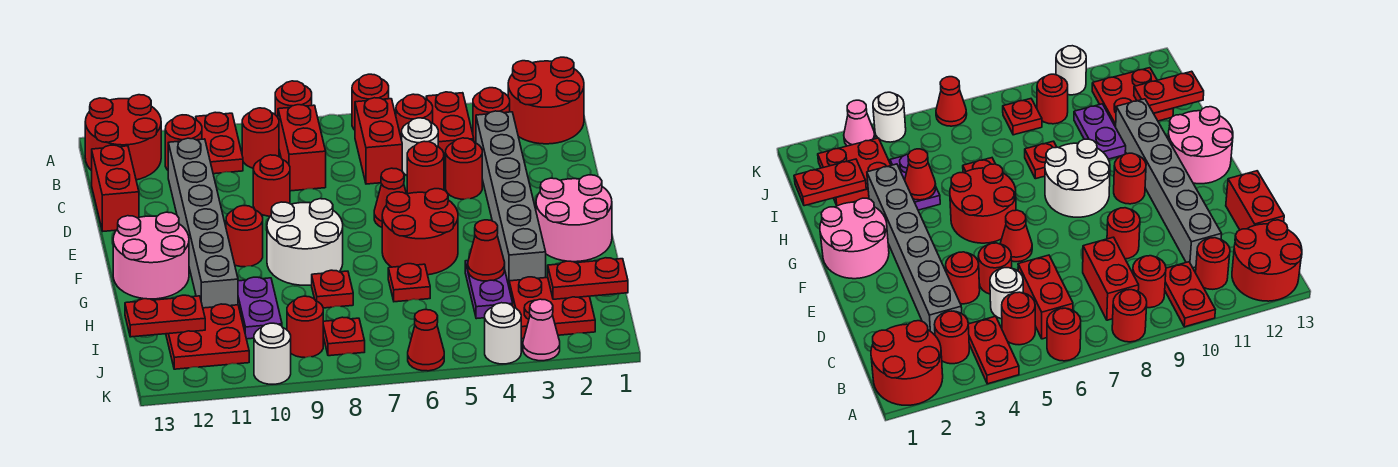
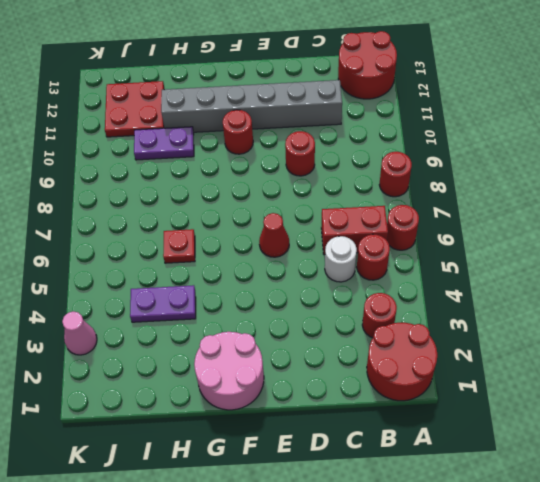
none -> red plate A4:B4 level 1
none -> red plate A10:B10 level 1
none -> red brick B8:C8 level 1
none -> red round brick B9 level 1

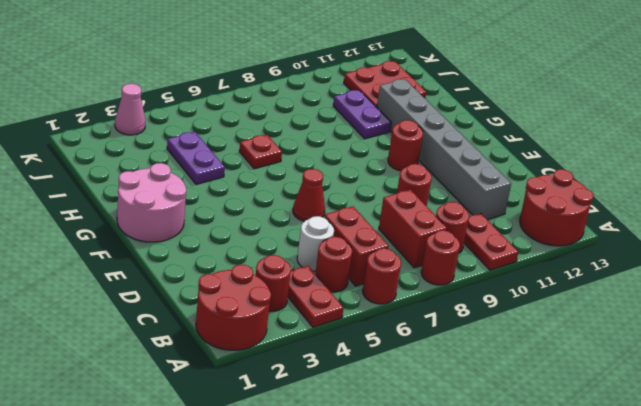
none -> red round brick B11 level 1
none -> grey brick C3:H3 level 1
none -> red brick C13:D13 level 1
none -> red round brick D4 level 1

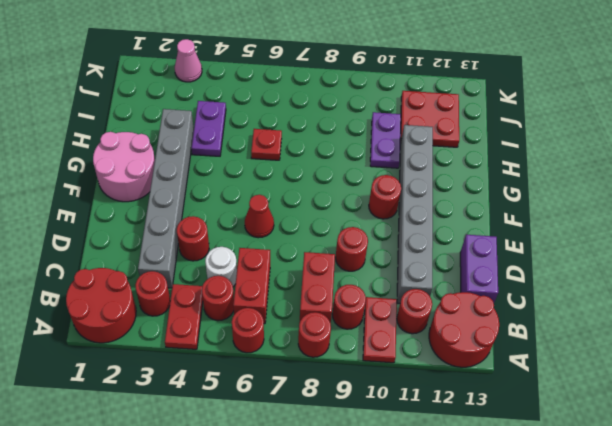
purple brick C13:D13 level 1 -> red brick C13:D13 level 1
none -> red round brick D5 level 1
none -> red round brick F5:G6 level 1
none -> white round brick F8:G9 level 1
none -> pink round brick F12:G13 level 1

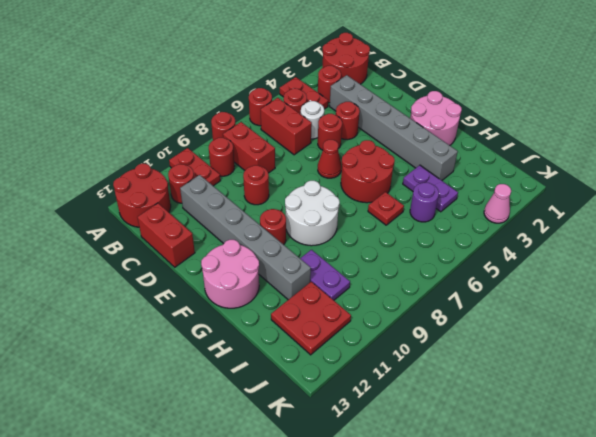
purple round brick I5 level 1 -> none
none -> red plate H8 level 1
none -> red plate I2:J3 level 1
none -> red plate J8 level 1
none -> red round brick J9 level 1

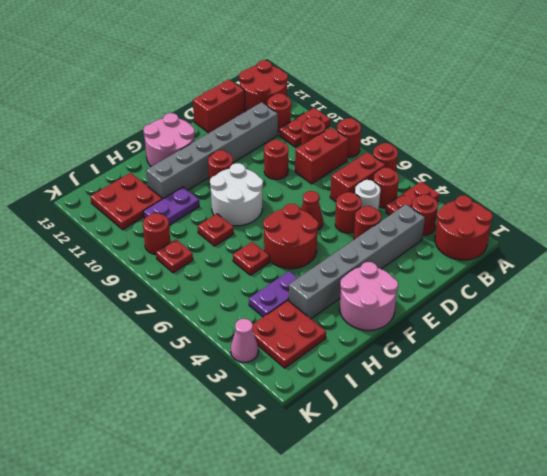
none -> white round brick K4 level 1
none -> red cone K6 level 1
none -> white round brick K10 level 1
none -> red cone H4 level 2

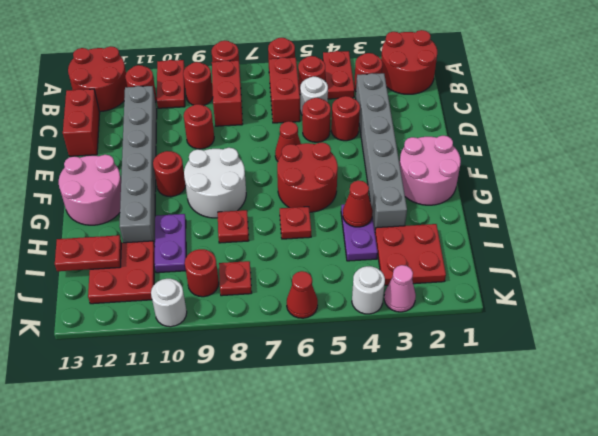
none -> red plate I1:I2 level 2

